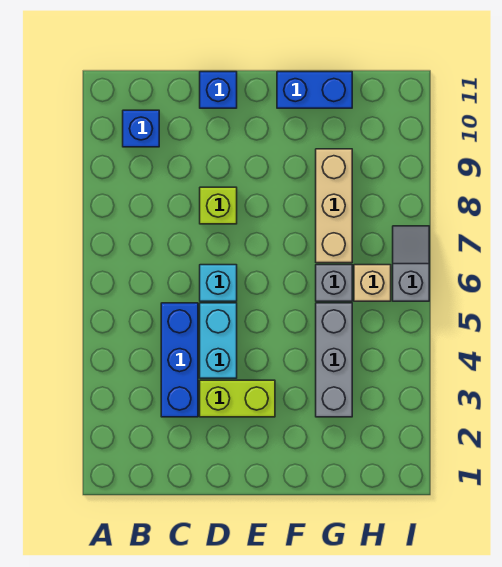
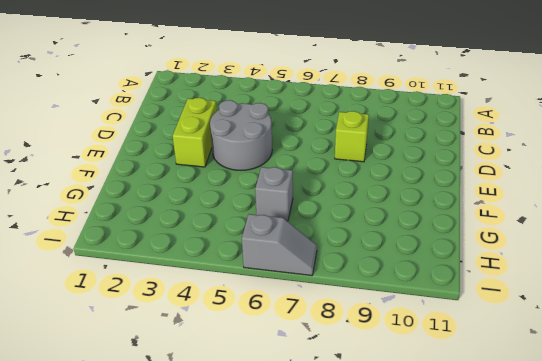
grey round brick D4:E5 level 1 -> cyan brick D4:D5 level 1
none -> blue brick B10 level 1
none -> blue brick C3:C5 level 1
none -> cyan brick D6 level 1

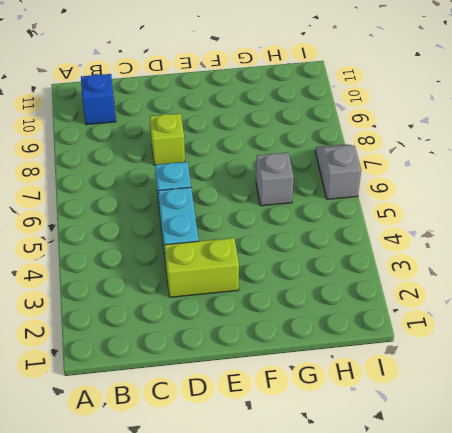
none -> blue brick C3:C5 level 1
none -> blue brick D11 level 1
none -> blue brick F11:G11 level 1

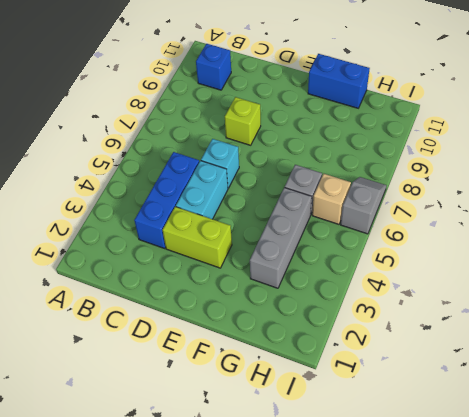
none -> blue brick D11 level 1
none -> tan brick G7:G9 level 1

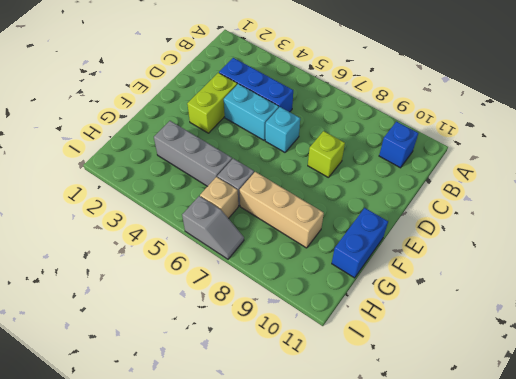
none -> blue brick D11 level 1

